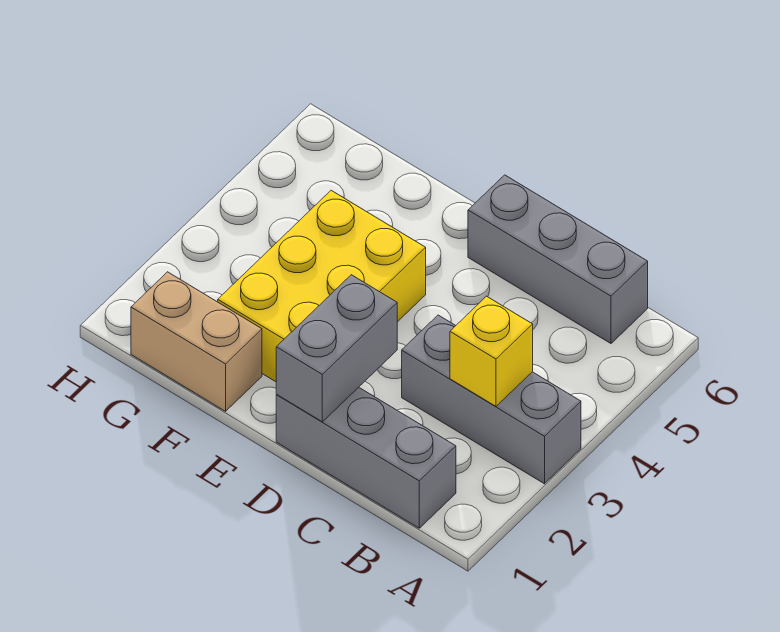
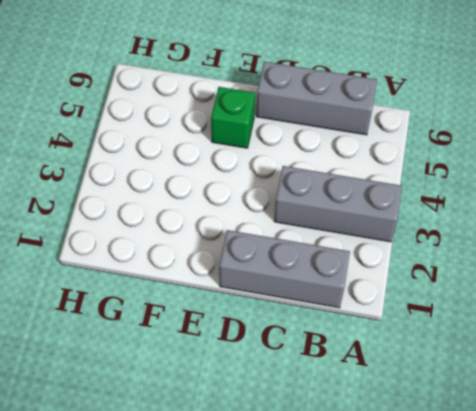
green brick E5 level 1 -> none
none -> yellow brick E2:F4 level 1
none -> tan brick F1:G1 level 1

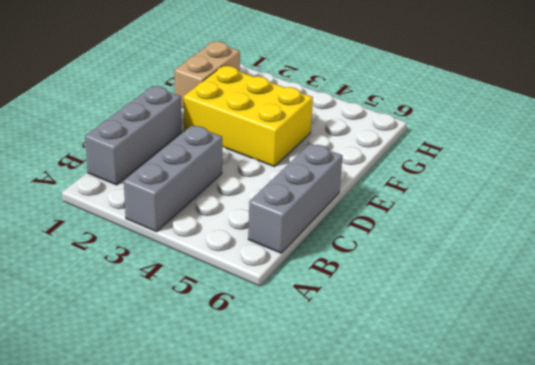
none -> yellow brick B3 level 2
none -> grey brick D1:D2 level 2

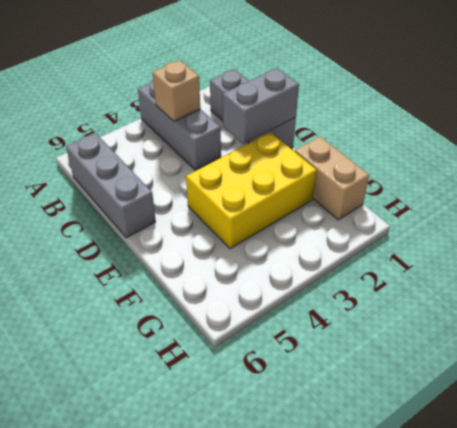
tan brick B3 level 2 -> yellow brick B3 level 2

